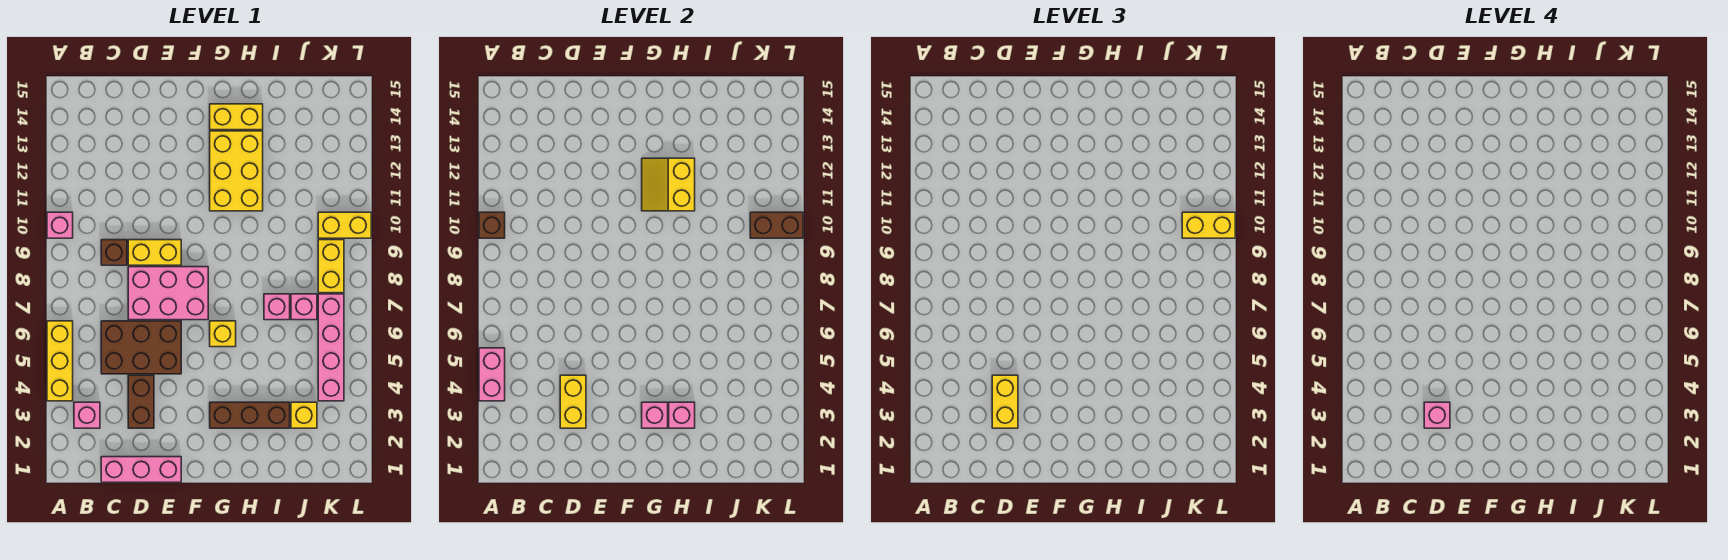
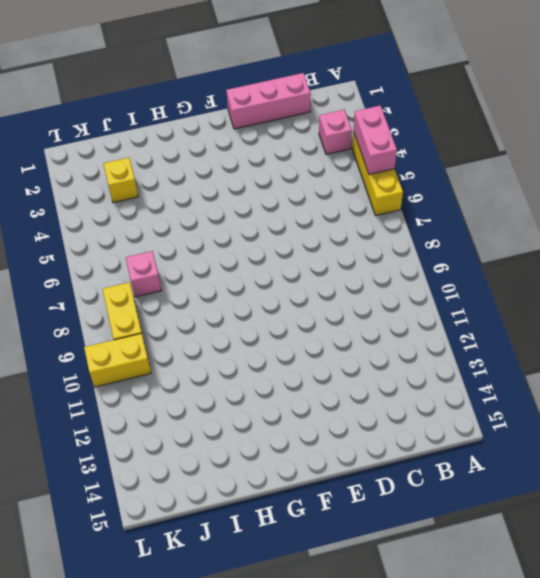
none -> pink brick A10 level 1
none -> brown brick C5:E6 level 1
none -> brown brick C9 level 1

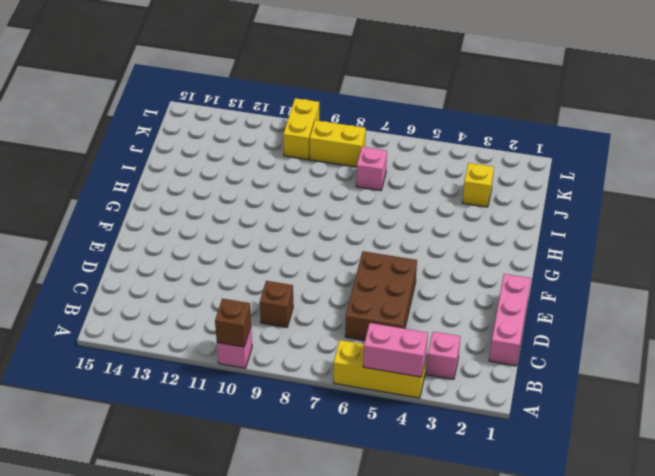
none -> brown brick D3:D4 level 1
none -> pink brick D7:F8 level 1
none -> yellow brick D9:E9 level 1

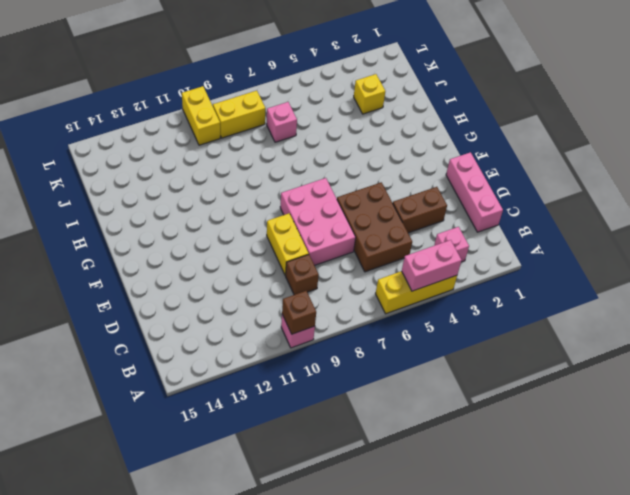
none -> brown brick G3:I3 level 1
none -> yellow brick G6 level 1
none -> yellow brick G11:H13 level 1

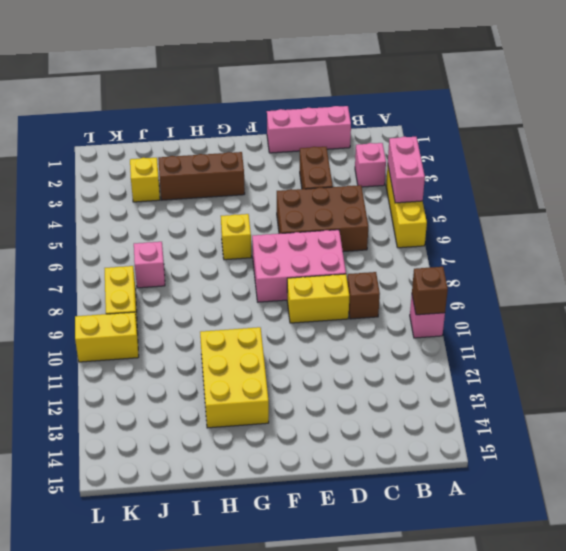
none -> yellow brick G14:H14 level 1
none -> pink brick I7 level 1
none -> pink brick K4:K7 level 1

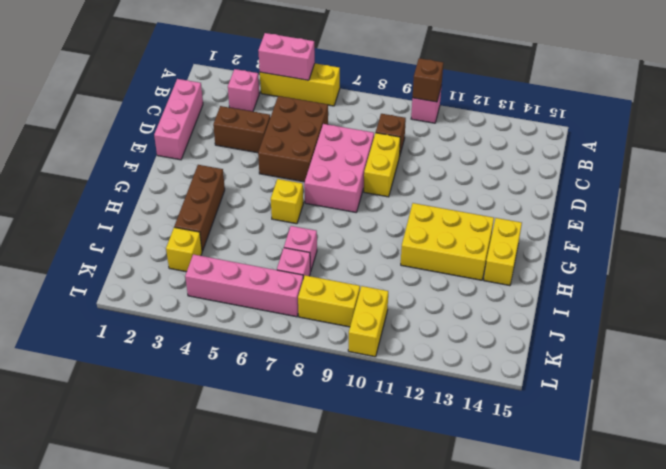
none -> yellow brick D3:D4 level 2
none -> pink brick G3 level 2
none -> yellow slope G11:H12 level 2 top H

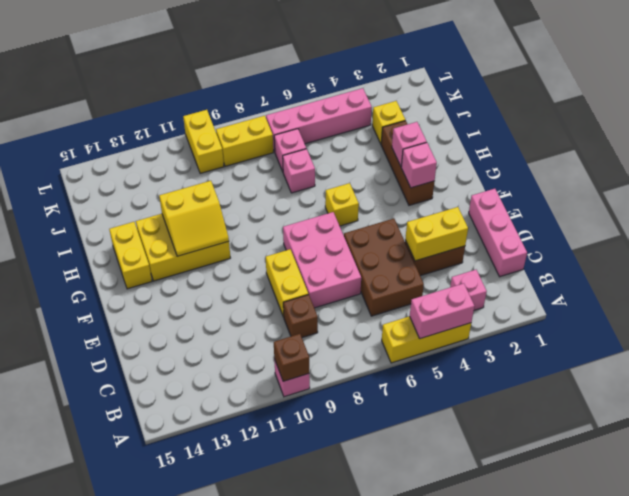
none -> brown brick K10:L10 level 2
none -> yellow brick D3:D4 level 3
none -> yellow brick K10:L10 level 3

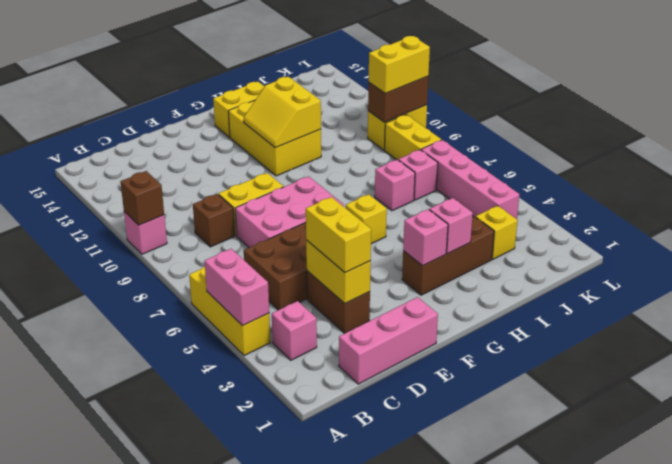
none -> pink brick D3 level 4

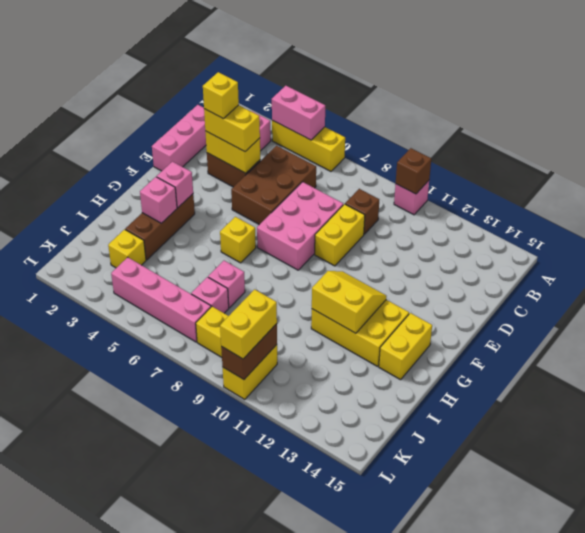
yellow brick D3 level 4 -> pink brick D3 level 4

